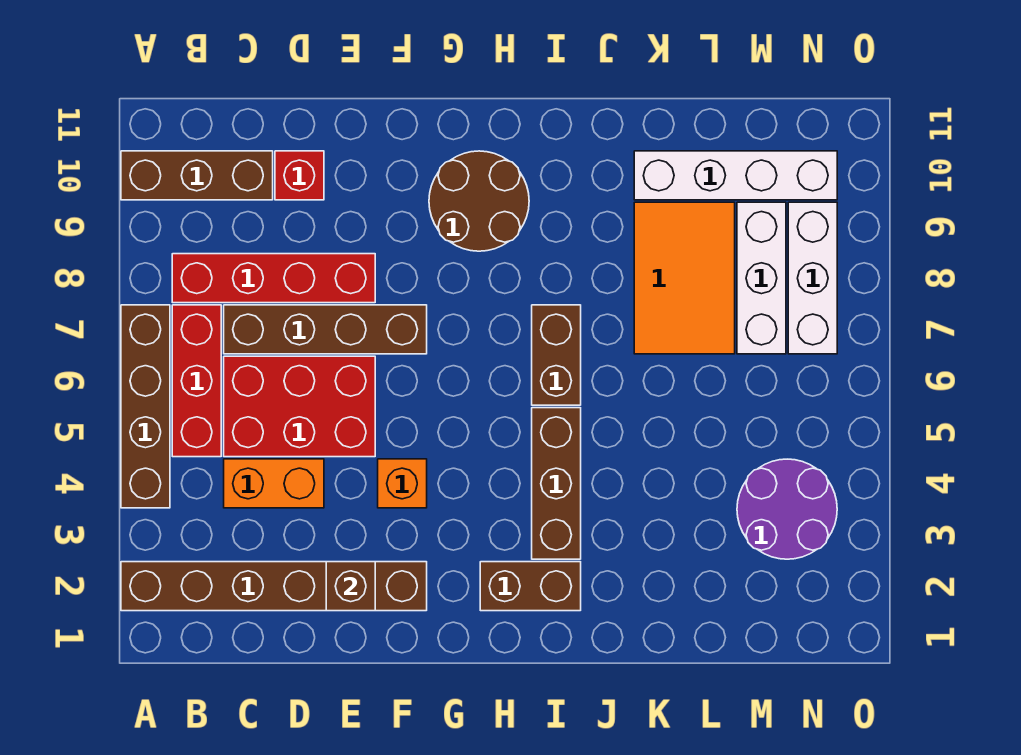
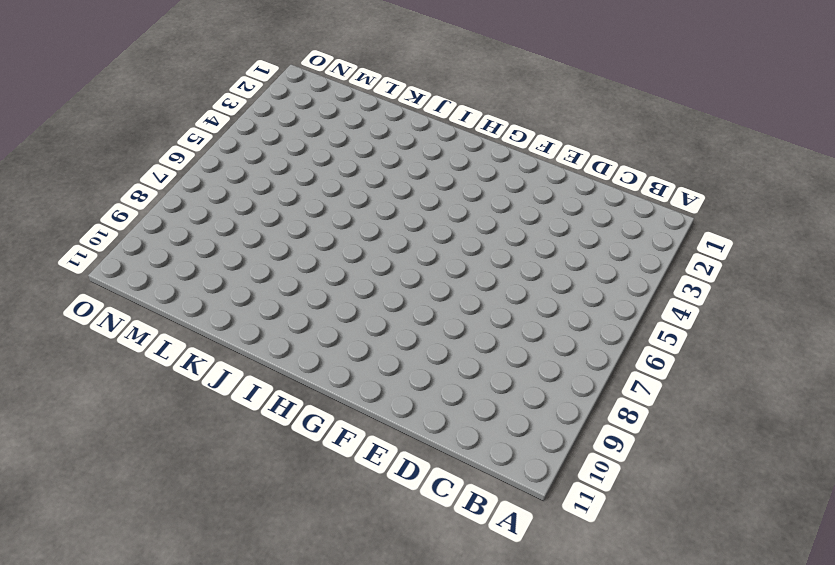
none -> brown brick A2:F2 level 1
none -> brown brick A4:A7 level 1
none -> brown brick A10:C10 level 1

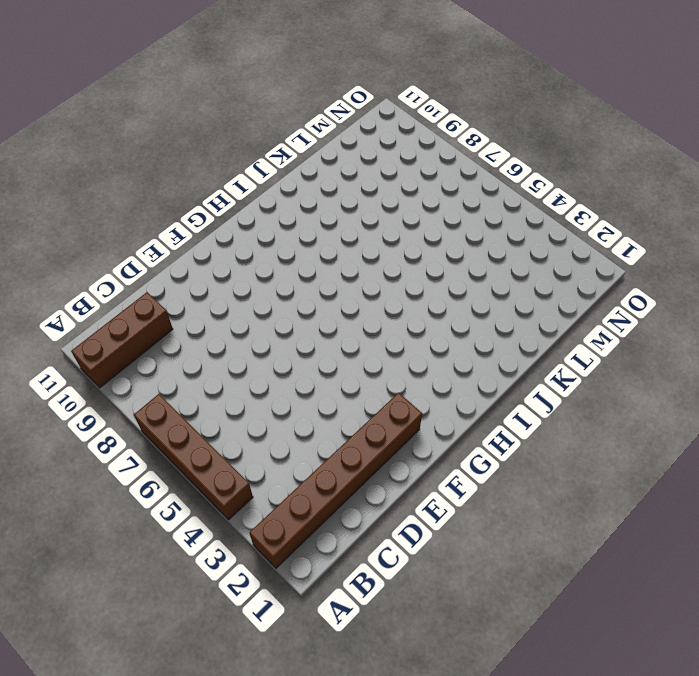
none -> red brick B5:B7 level 1
none -> red brick B8:E8 level 1
none -> orange brick C4:D4 level 1

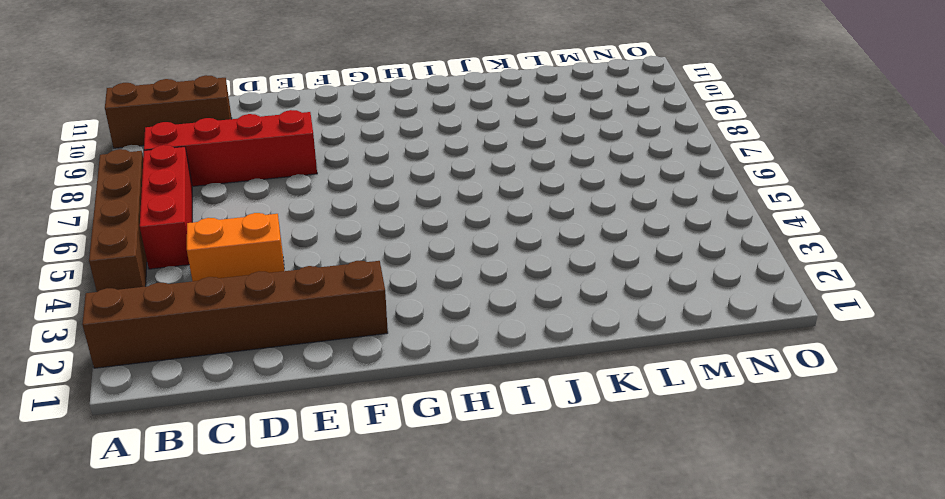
none -> red brick C5:E6 level 1
none -> brown brick C7:F7 level 1
none -> red brick D10 level 1

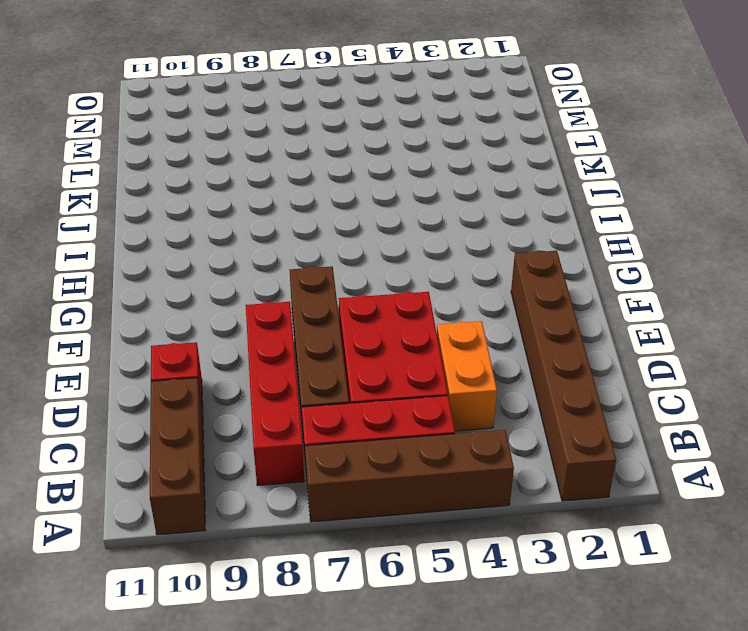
none -> orange brick F4 level 1
none -> brown round brick G9:H10 level 1
none -> brown brick H2:I2 level 1

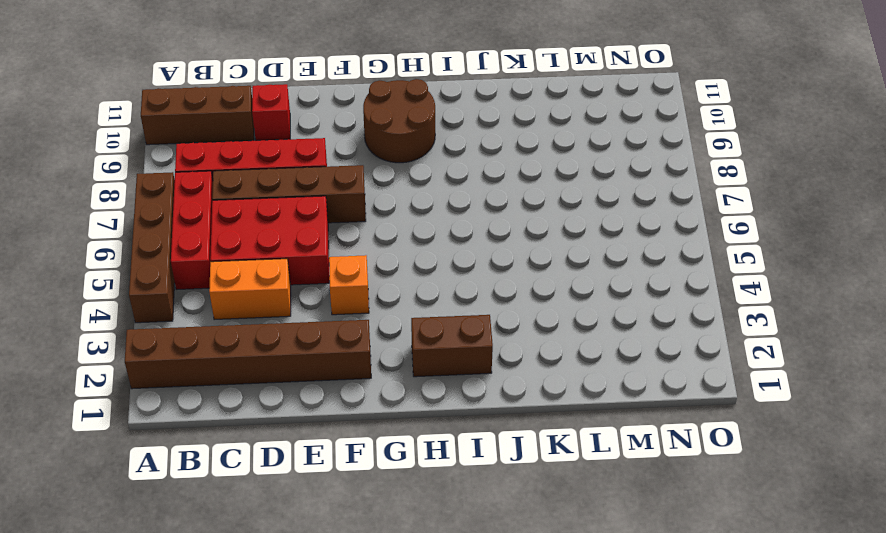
none -> brown brick I3:I5 level 1
none -> brown brick I6:I7 level 1
none -> orange tile K7:L9 level 1

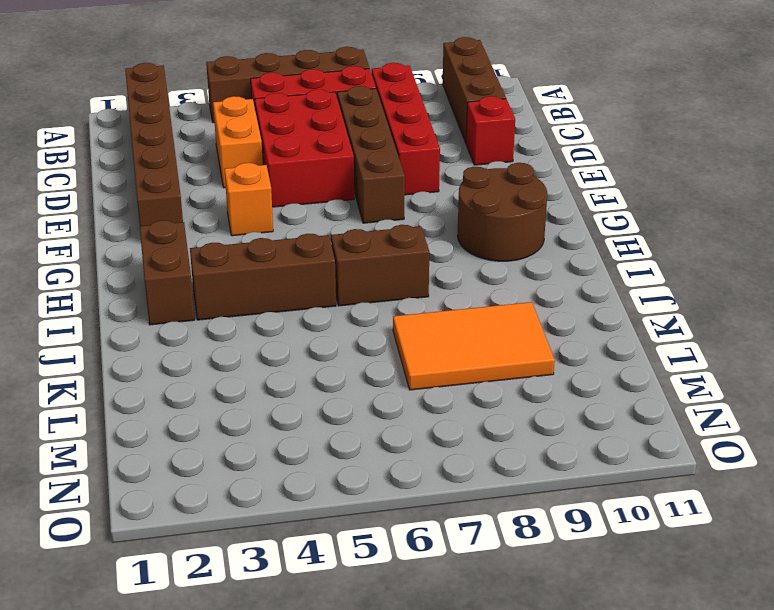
none -> white brick K10:N10 level 1
none -> purple round brick M3:N4 level 1
none -> white brick M7:M9 level 1

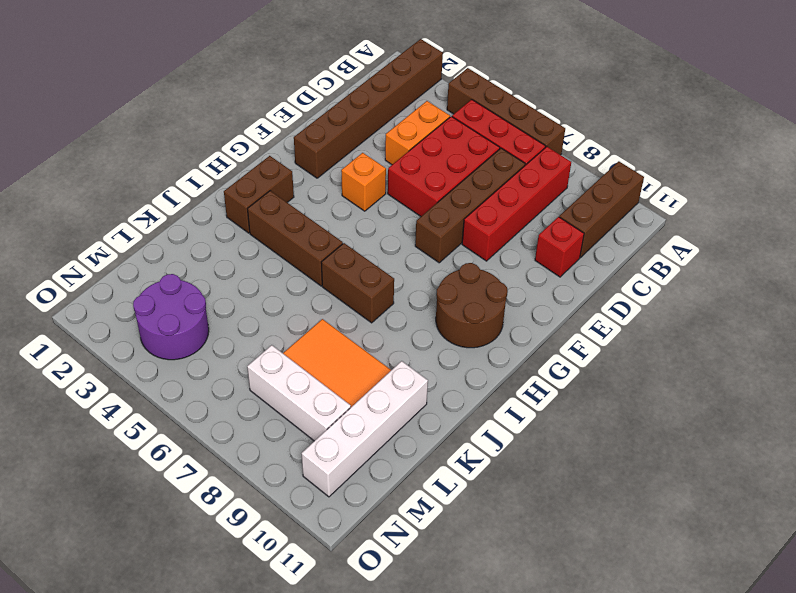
none -> white brick N7:N9 level 1
none -> brown brick E2 level 2

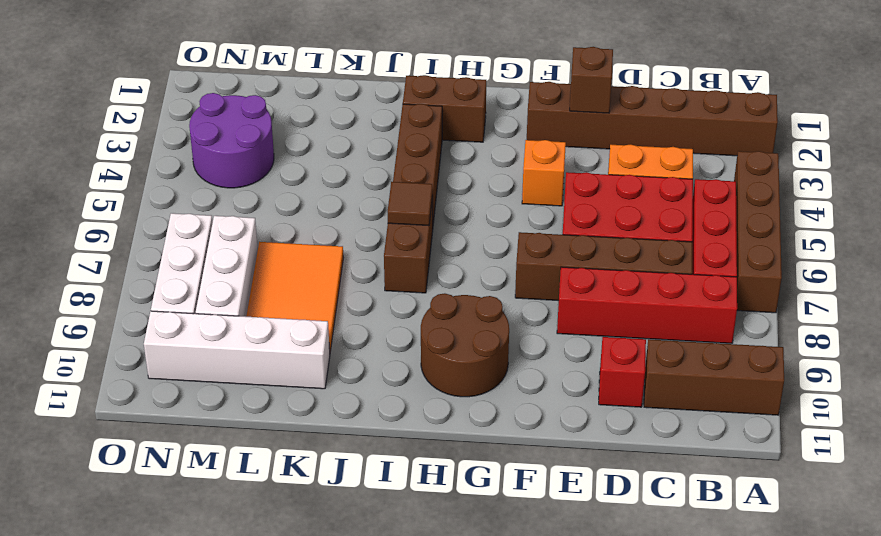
brown tile I6 level 2 -> none

